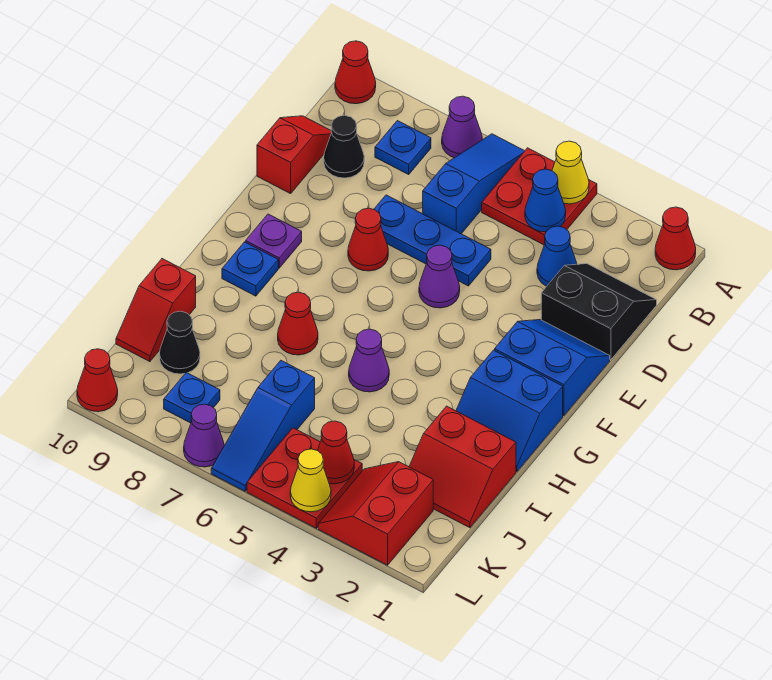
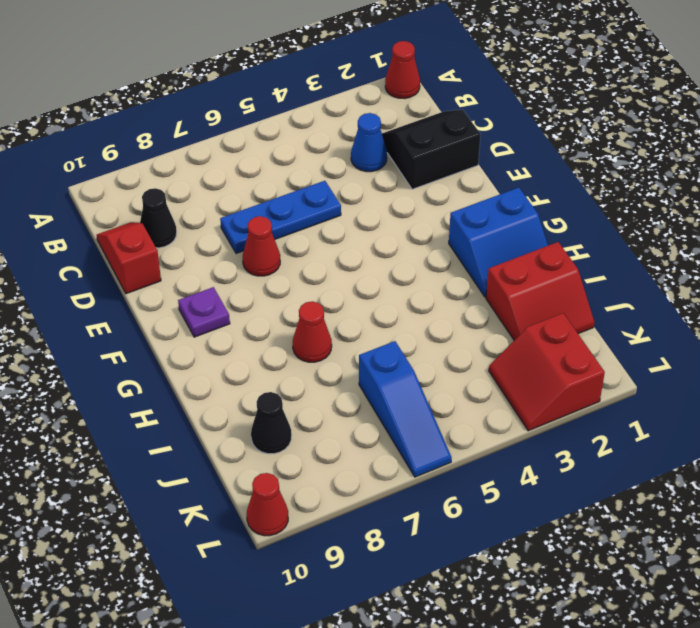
none -> red plate A4:B5 level 1
none -> blue slope A6:C6 level 1 top C
none -> purple cone A7 level 1
none -> red cone A10 level 1

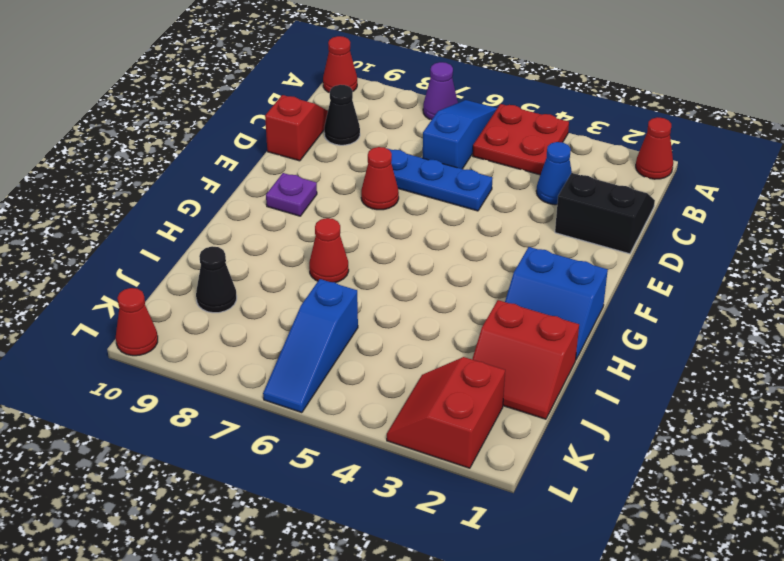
none -> blue plate B8 level 1
none -> blue slope E1:F2 level 1 top F
none -> purple cone E5 level 1
none -> blue plate G9 level 1

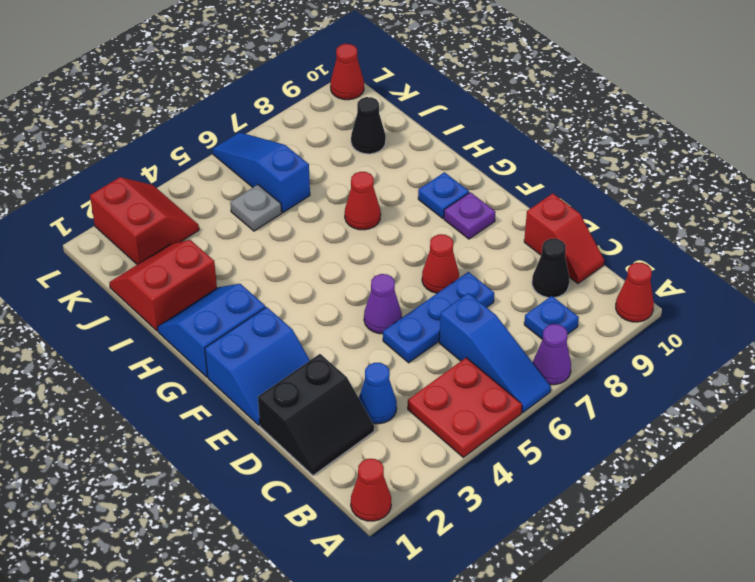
grey plate J5 level 1 -> none
none -> purple cone H5 level 1
none -> red slope I10:J10 level 1 top I
none -> red plate K4:L5 level 1
none -> blue plate K8 level 1

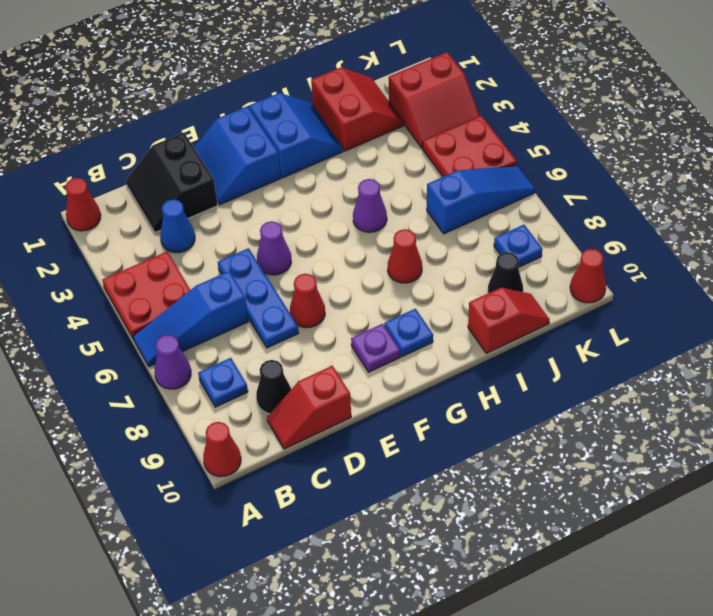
none -> purple cone L7 level 1
none -> yellow cone A4 level 2
none -> blue cone B4 level 2
none -> red cone K4 level 2

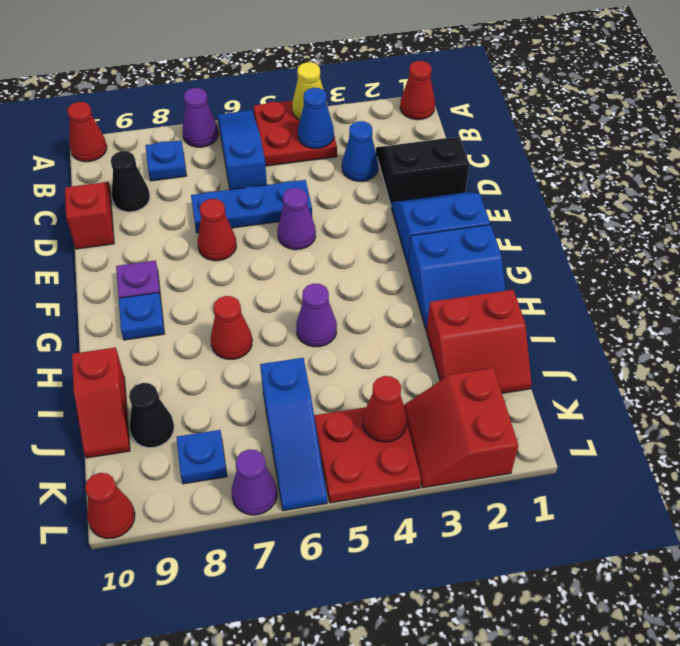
none -> yellow cone L4 level 2

